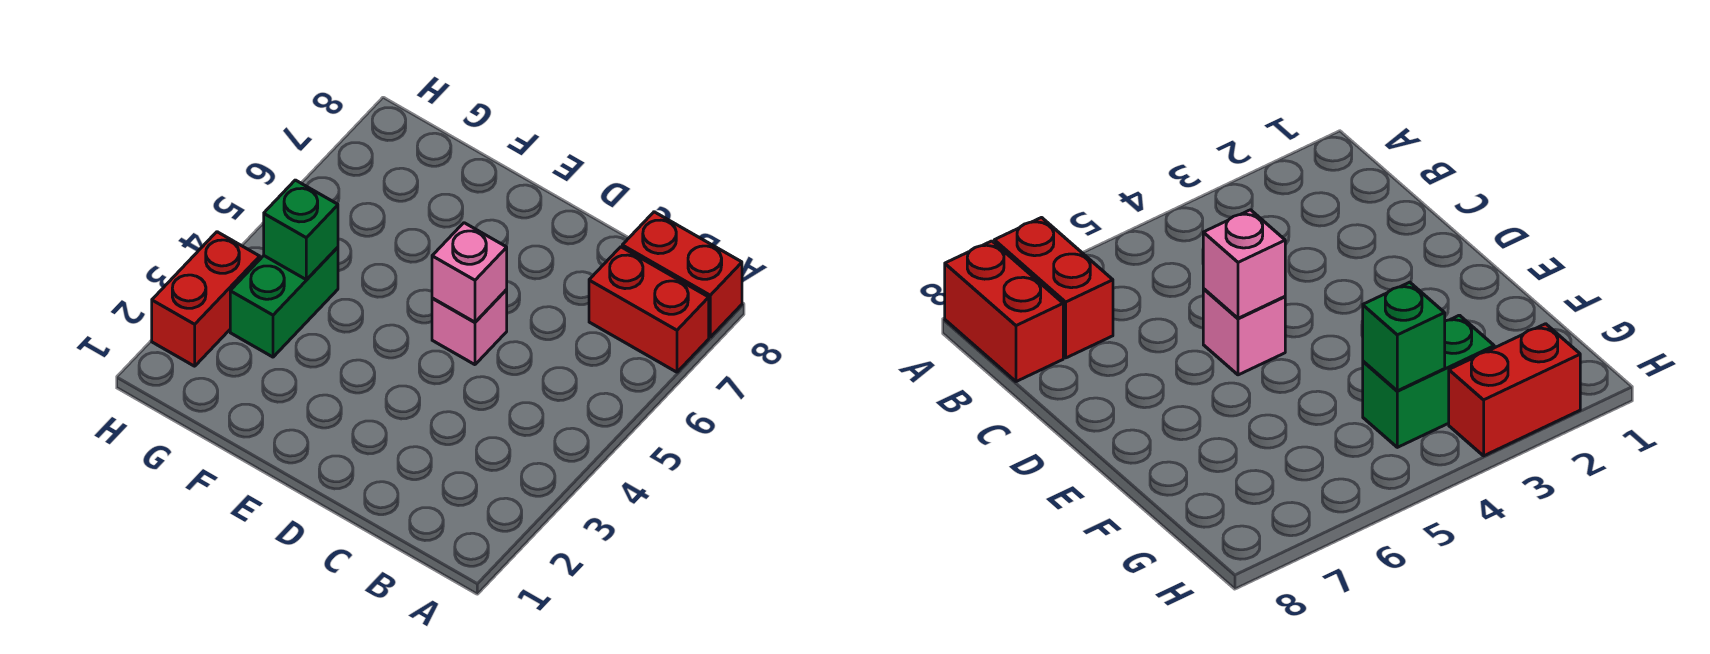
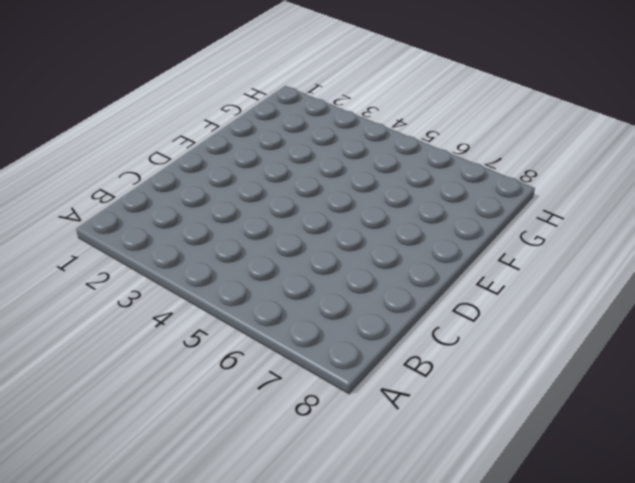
none -> red brick A7:B7 level 1
none -> red brick A8:B8 level 1

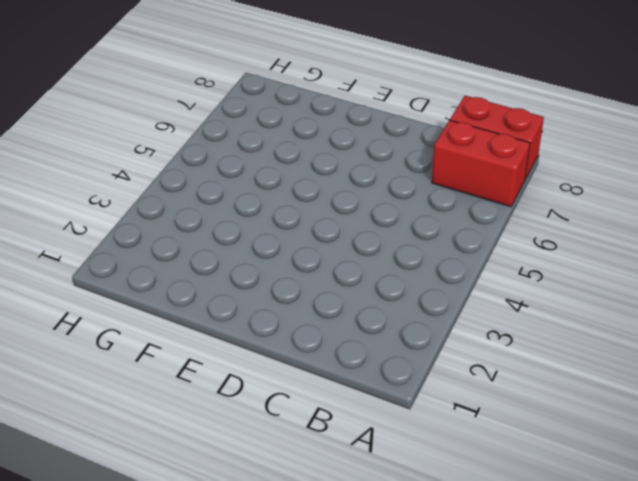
none -> pink brick D5 level 1
none -> green brick G3:G4 level 1

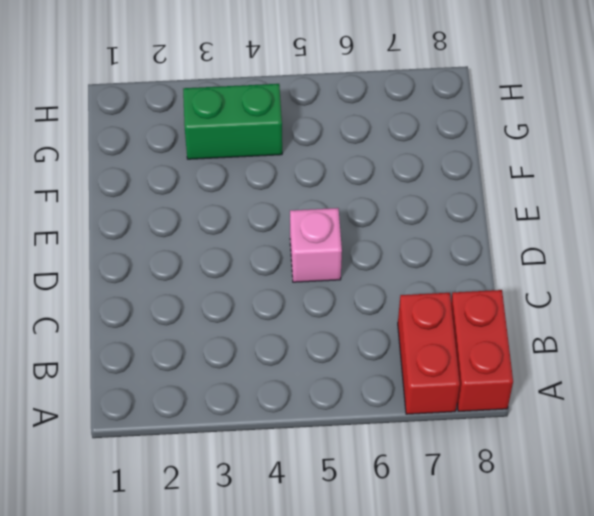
none -> red brick H2:H3 level 1
none -> pink brick D5 level 2

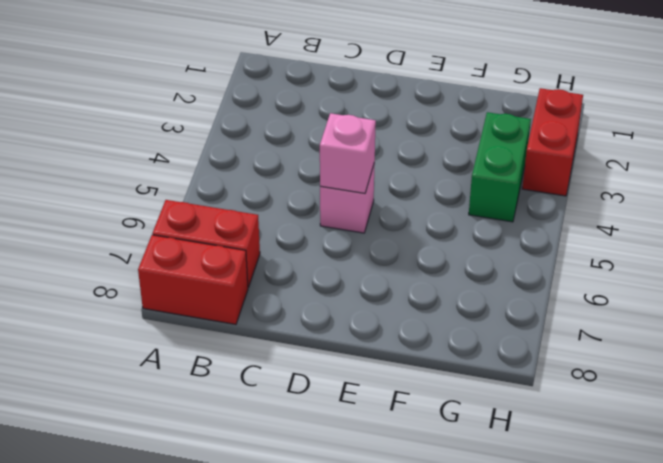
none -> green brick G4 level 2

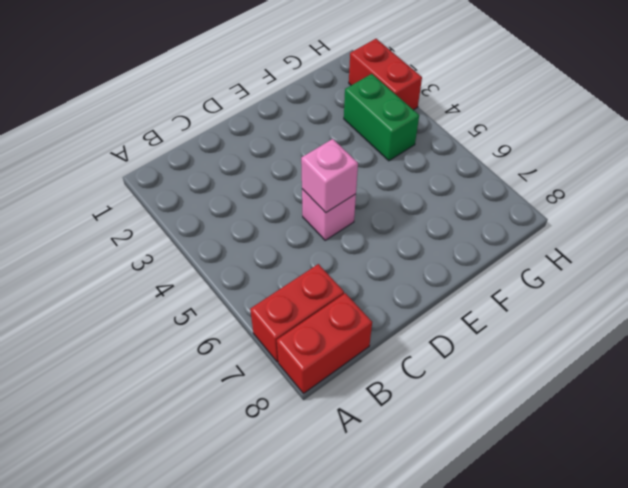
none -> green brick G4 level 2

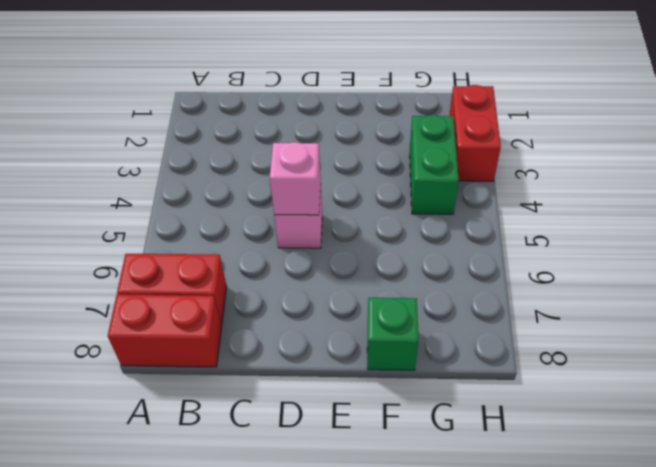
green brick F8 level 1 -> green brick G4 level 2

